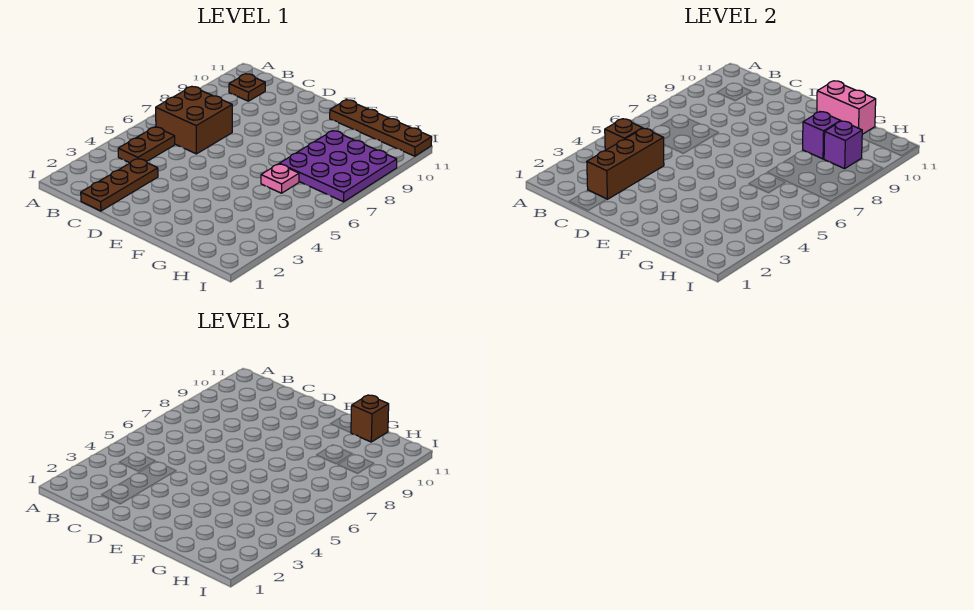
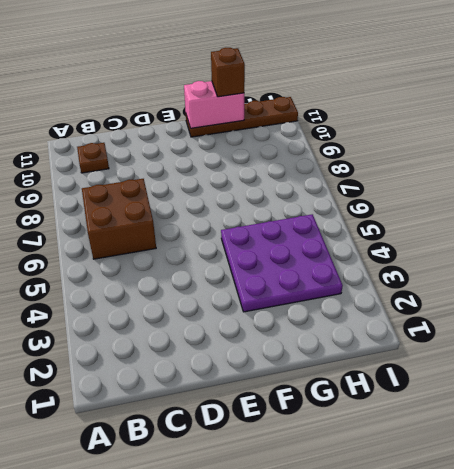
purple plate F3:H5 level 1 -> purple plate G7:I9 level 1
none -> brown plate B4:B5 level 1
none -> brown plate C1:C3 level 1
none -> pink plate G6 level 1

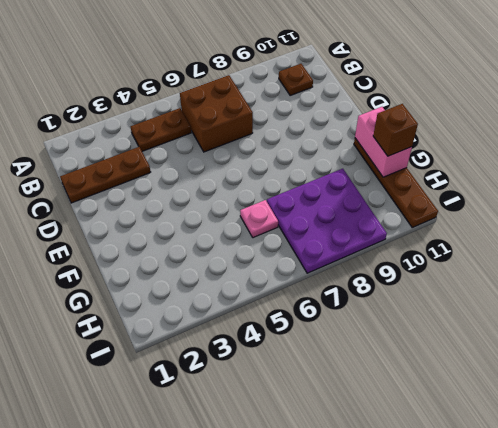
none -> brown brick B4 level 2
none -> brown brick C2:C4 level 2
none -> purple brick G9 level 2

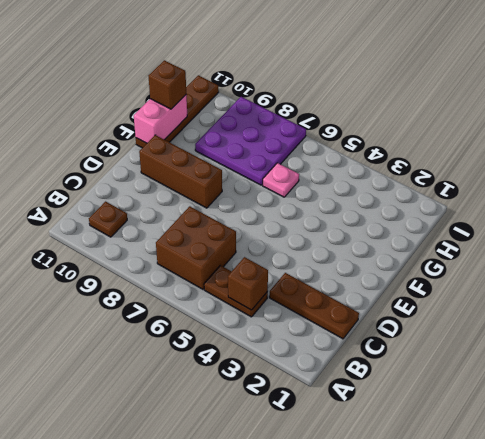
brown brick E8:E10 level 1 -> brown brick C2:C4 level 2
none -> purple brick G9 level 2
none -> purple brick H9 level 2

